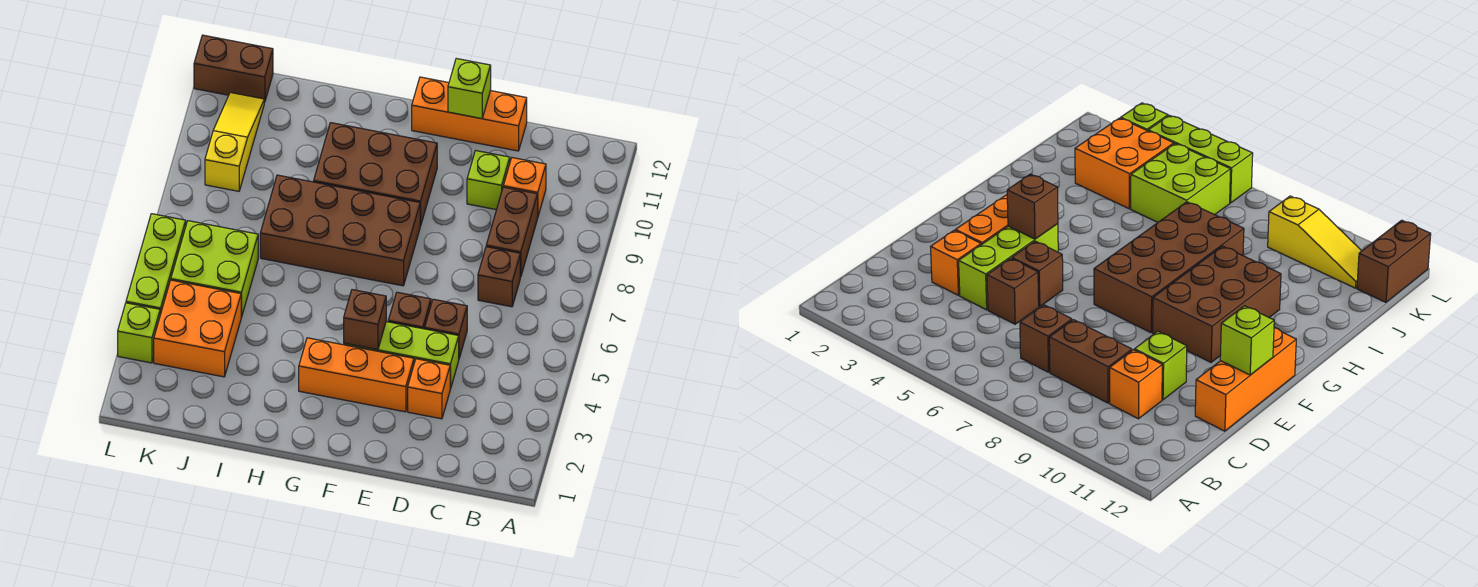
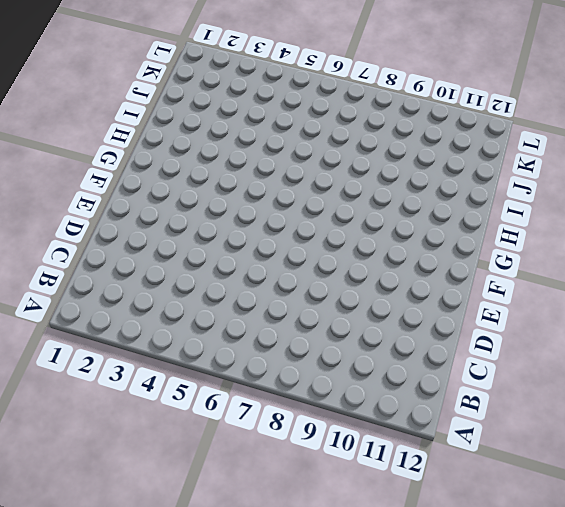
none -> brown brick C7 level 1
none -> brown brick C8:C9 level 1
none -> orange brick C10 level 1

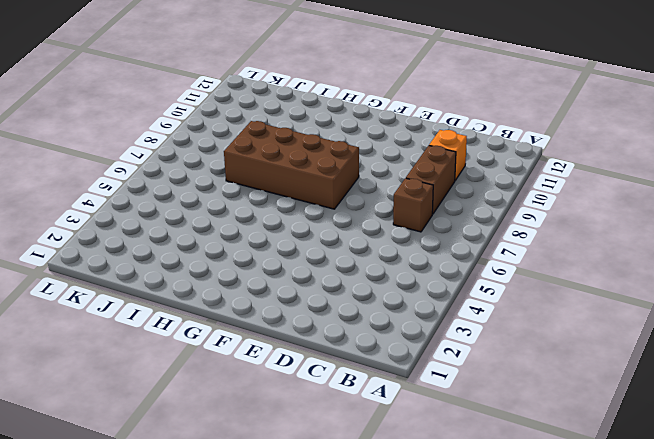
none -> orange brick D3 level 1
none -> lime brick D4:F4 level 1
none -> brown brick D5 level 1

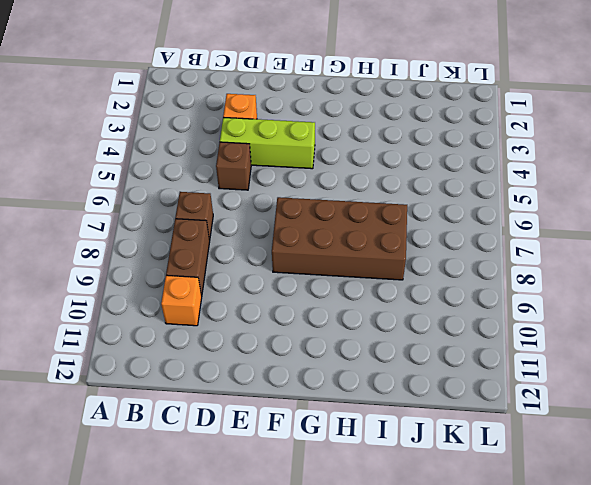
none -> lime brick D10 level 1
none -> orange brick D12:F12 level 1
none -> orange brick E3:G3 level 1

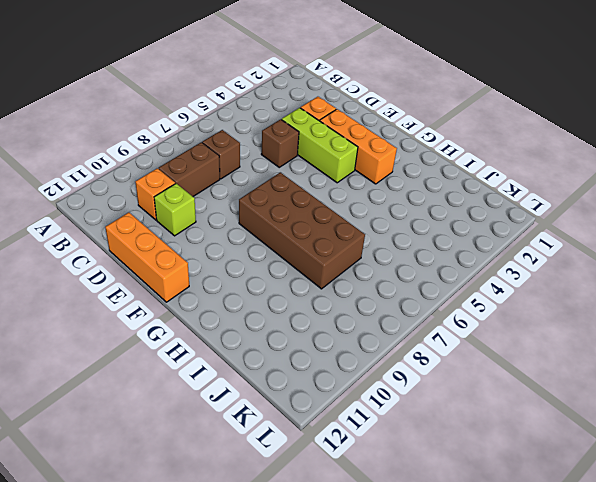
none -> brown brick E5 level 1
none -> brown brick F9:H10 level 1
none -> orange brick J3:K4 level 1

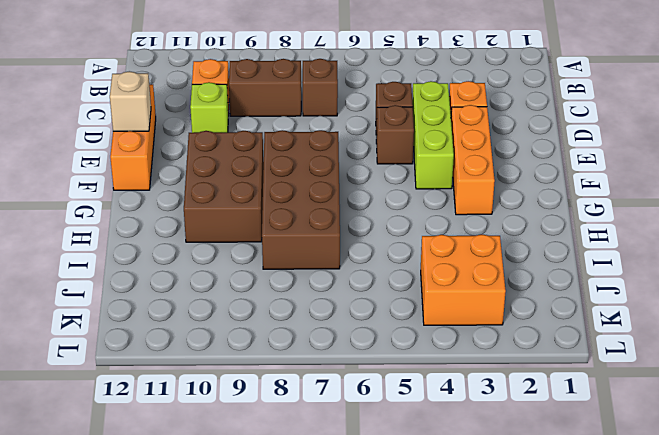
tan brick E12 level 2 -> lime brick E12 level 2
none -> lime brick J5:K6 level 1
none -> yellow slope K9:K11 level 1 top 9
none -> brown brick K12:L12 level 1

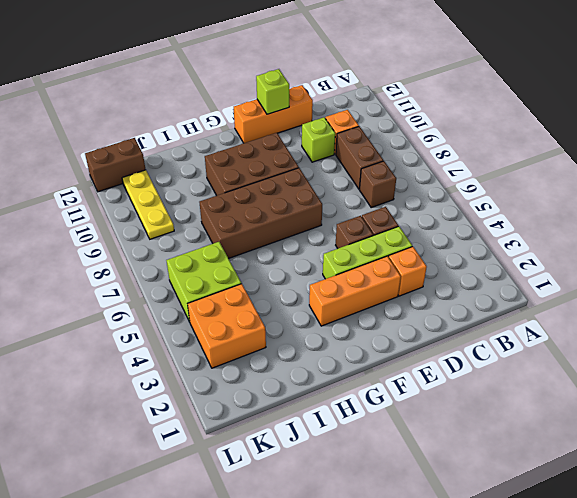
yellow plate K9:K11 level 1 -> yellow slope K9:K11 level 1 top 9
none -> lime brick L3 level 1
none -> lime brick L4:L6 level 1
none -> brown brick F4 level 2

